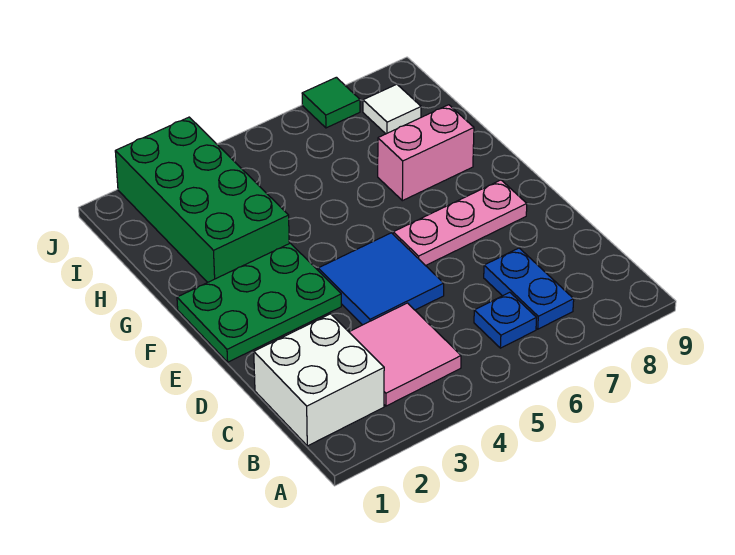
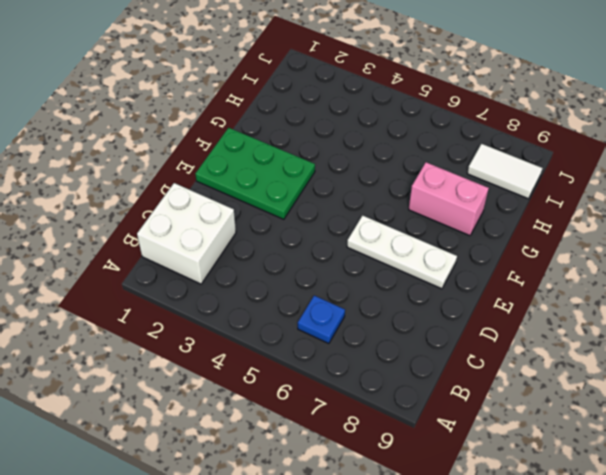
white plate E6:E8 level 1 -> pink plate E6:E8 level 1
white tile I8:I9 level 1 -> white tile I8 level 1
none -> pink tile B3:C4 level 1
none -> blue plate B7:C7 level 1

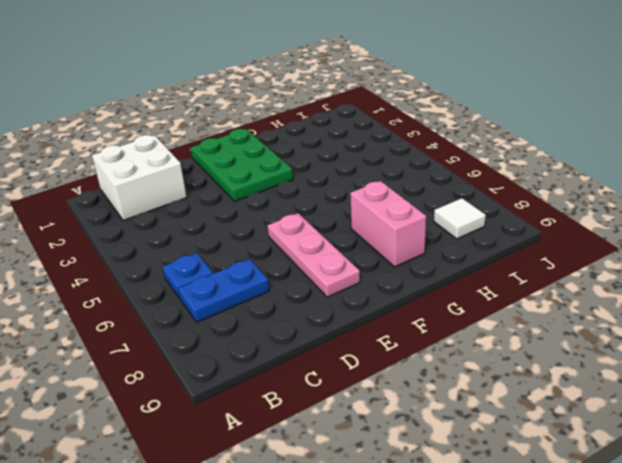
none -> pink tile B3:C4 level 1
none -> blue tile D4:E5 level 1

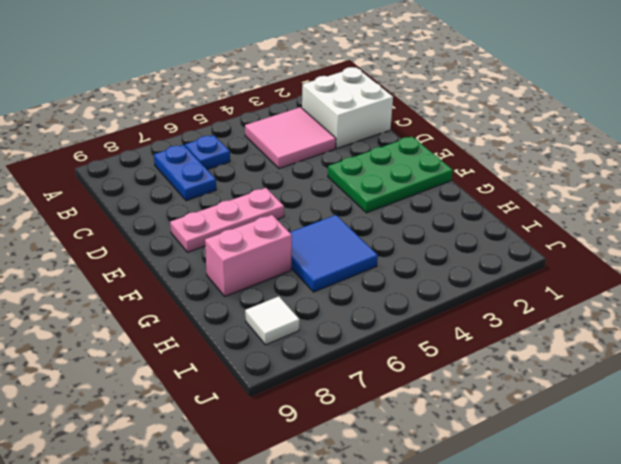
blue tile G5:H6 level 1 -> blue tile D4:E5 level 1
none -> green brick G2:J3 level 1
none -> green tile J7 level 1

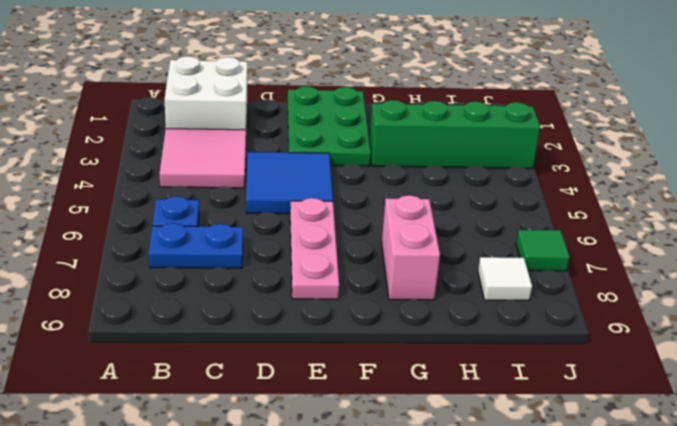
green brick G3:J3 level 1 -> green brick G2:J3 level 1

